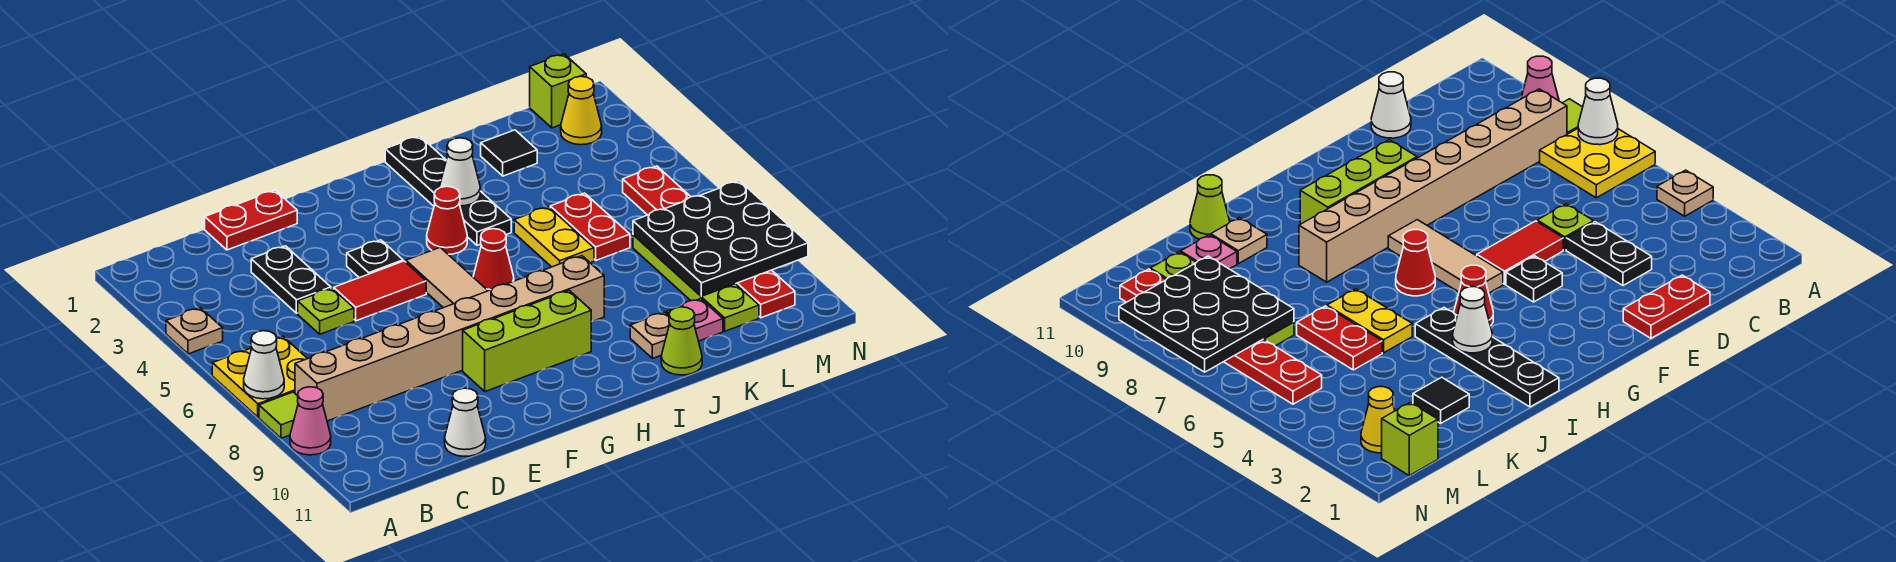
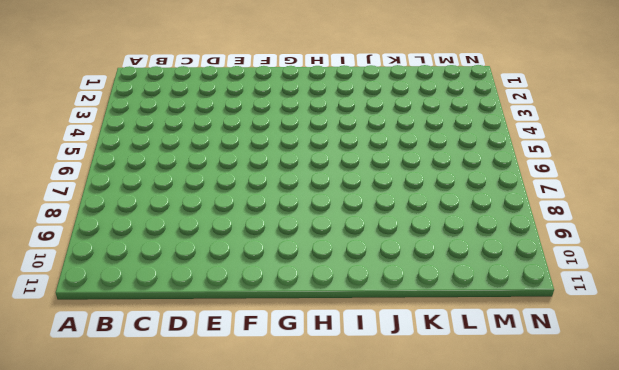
none -> tan plate A4 level 1
none -> yellow plate A6:B7 level 1
none -> lime tile A8 level 1

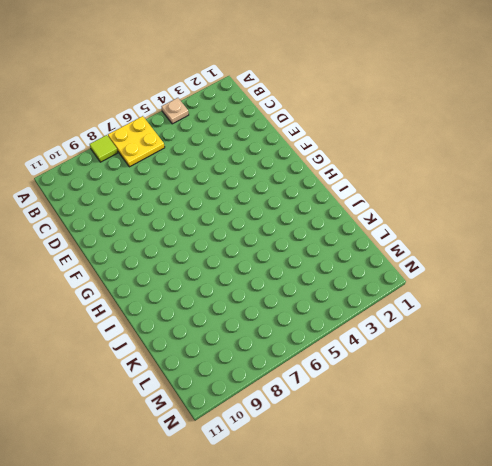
none -> pink cone A9 level 1
none -> tan brick B8:I8 level 1
none -> red plate D1:E1 level 1

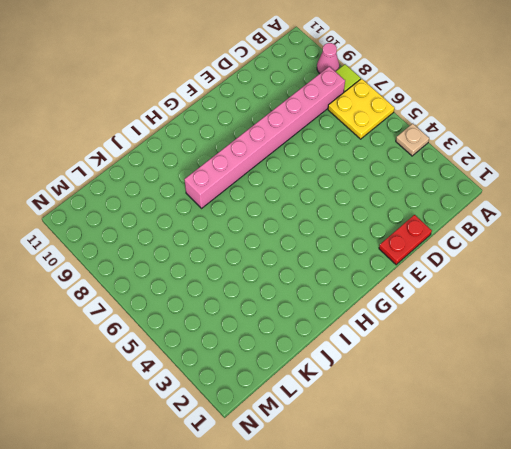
pink brick B8:I8 level 1 -> tan brick B8:I8 level 1
none -> black plate D3:D4 level 1
none -> lime plate D5 level 1
none -> white cone D11 level 1

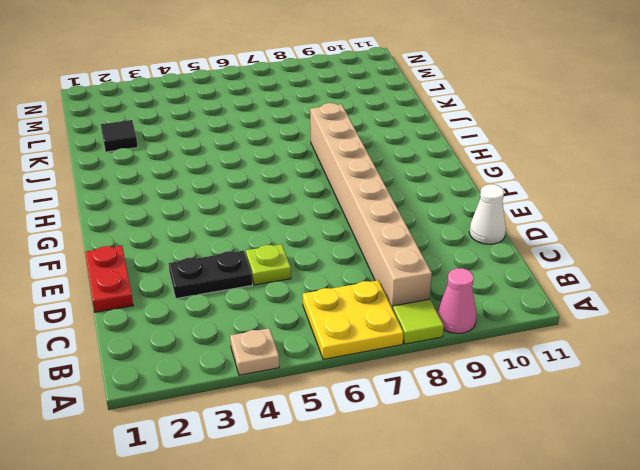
none -> red tile E5:F5 level 1
none -> black plate F4 level 1
none -> lime brick F9:H9 level 1

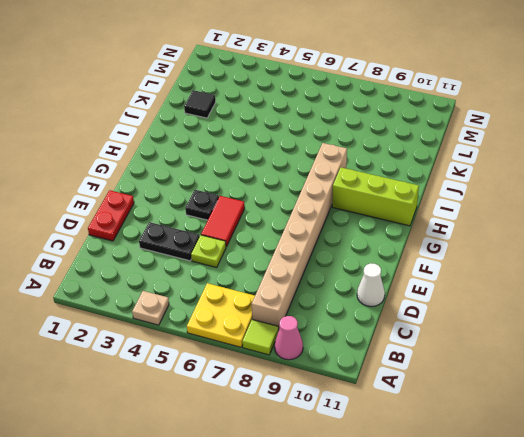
lime brick H9:H11 level 1 -> lime brick F9:H9 level 1
none -> tan tile G5:G7 level 1
none -> red cone H4 level 1
none -> red cone H6 level 1

